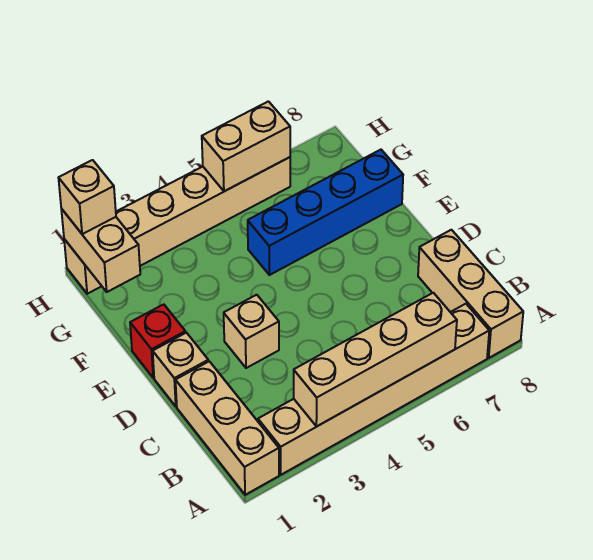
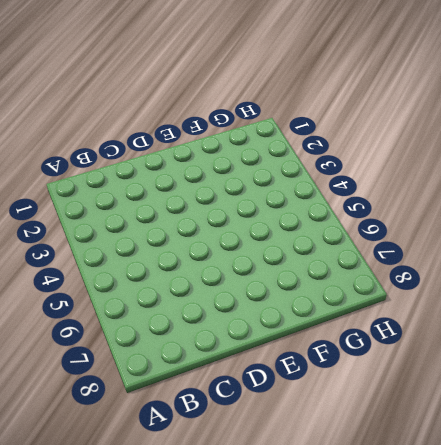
none -> tan brick A1:C1 level 1
none -> tan brick A2:A7 level 1
none -> tan brick A8:C8 level 1

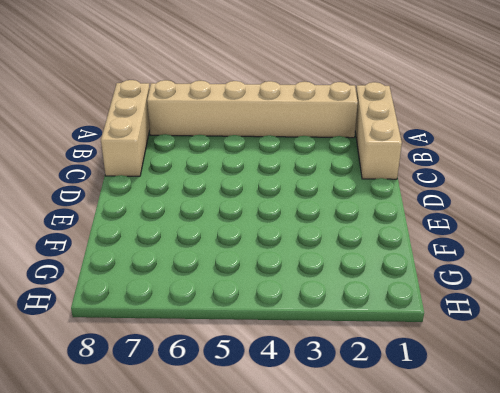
none -> tan brick D1 level 1
none -> tan brick D3 level 1
none -> red brick E1 level 1

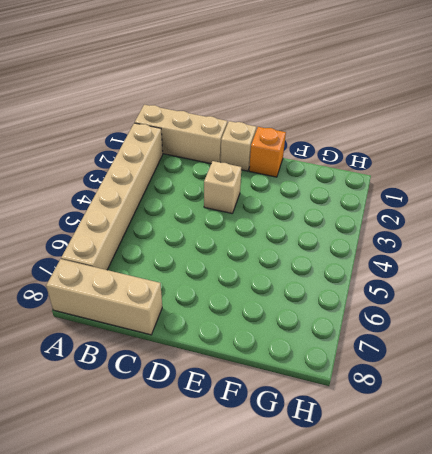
orange brick E1 level 1 -> red brick E1 level 1
none -> blue brick F5:F8 level 1
none -> tan brick H1:H6 level 1
none -> tan brick A3:A6 level 2

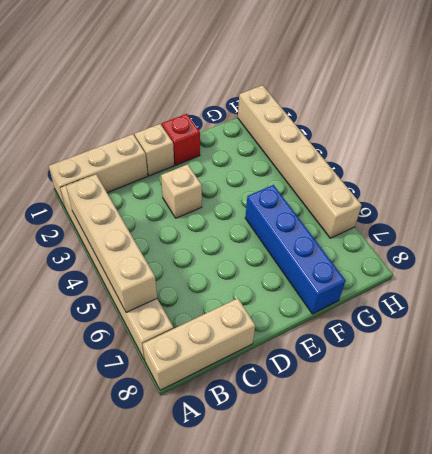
none -> tan brick G1:H1 level 2
none -> tan brick H5:H6 level 2
none -> tan brick H1 level 3

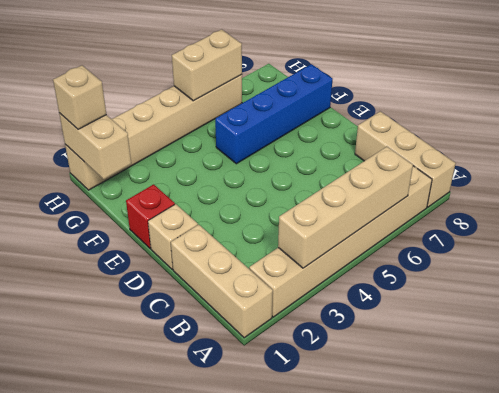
none -> tan brick D3 level 1

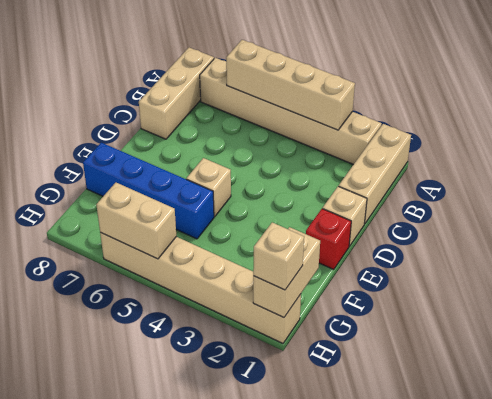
tan brick E5 level 1 -> tan brick D3 level 1

